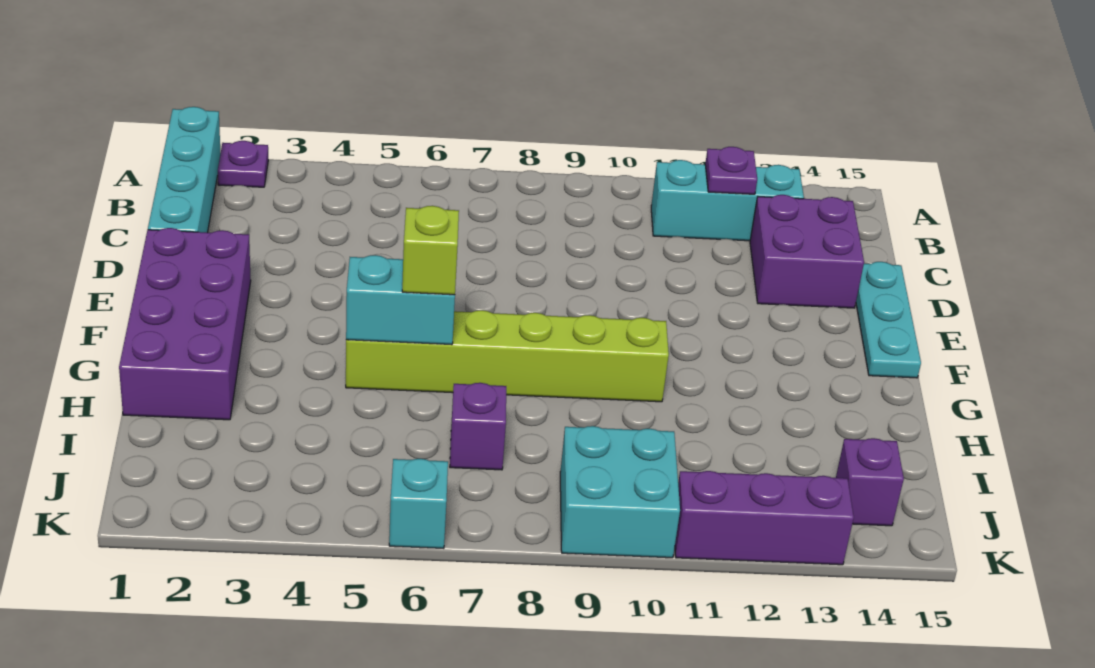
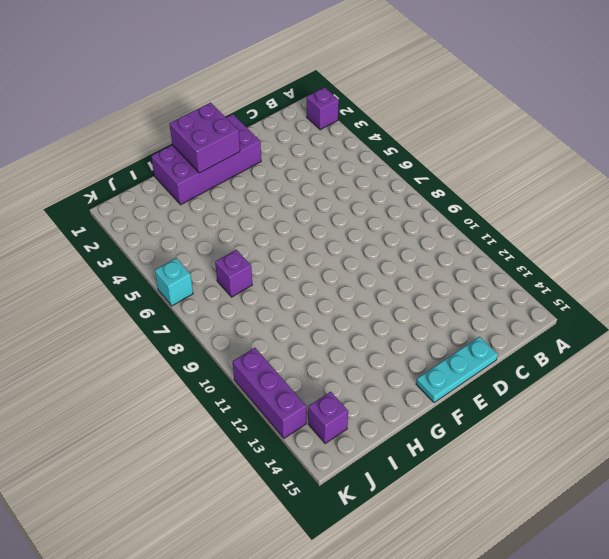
purple brick A2 level 1 -> purple plate A2 level 1
purple brick F1:G2 level 2 -> purple brick C13:D14 level 1
none -> cyan brick A1:D1 level 1
none -> cyan brick B11:B13 level 1
none -> lime brick G5:G10 level 1

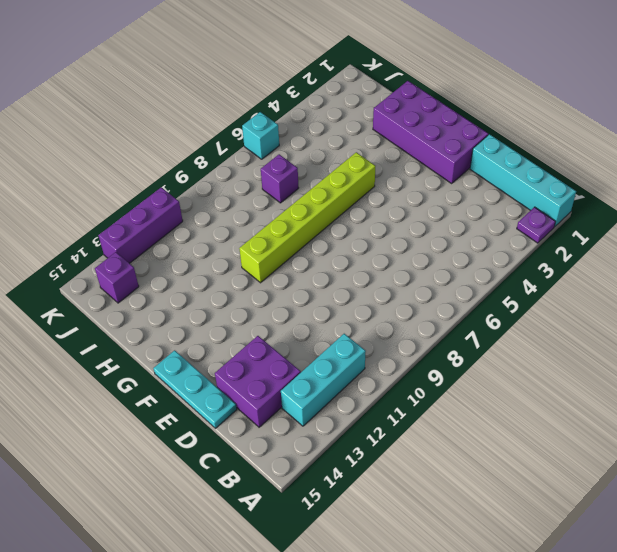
none -> cyan brick J9:K10 level 1
none -> purple plate B12 level 2
none -> cyan brick G5:G6 level 2

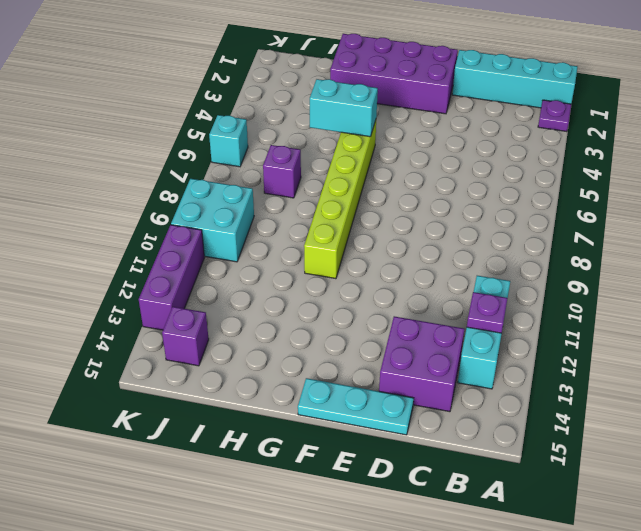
cyan brick G5:H5 level 2 -> cyan brick G5:G6 level 2
none -> lime brick G6 level 3

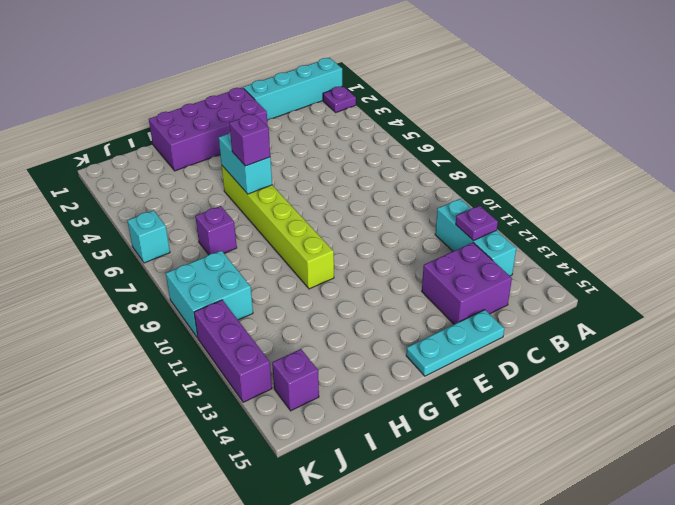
purple brick G6 level 3 -> lime brick G6 level 3

